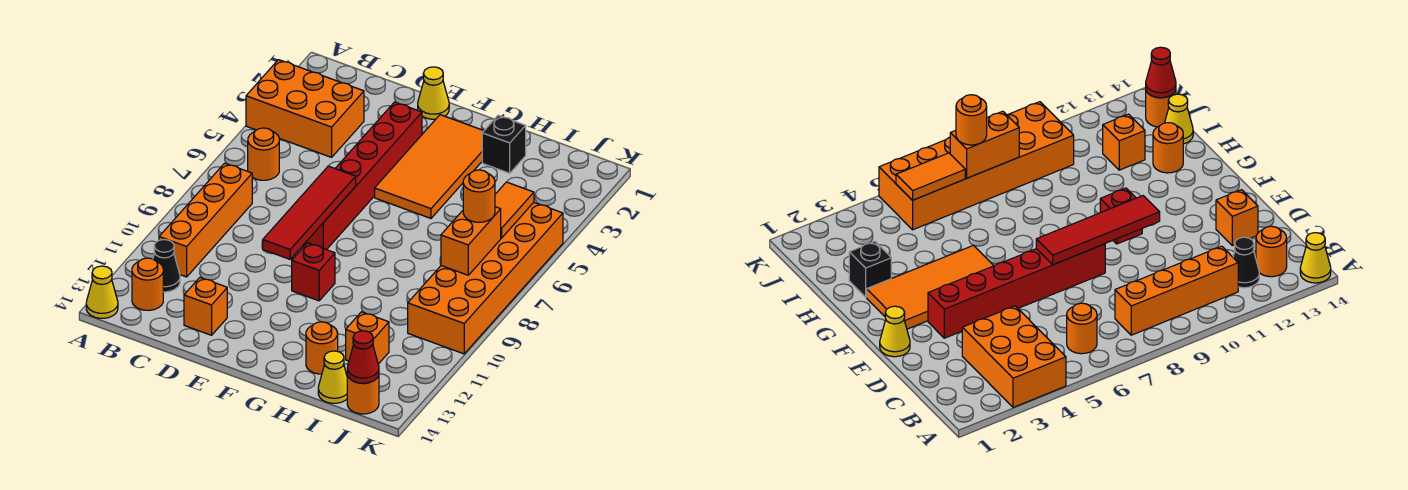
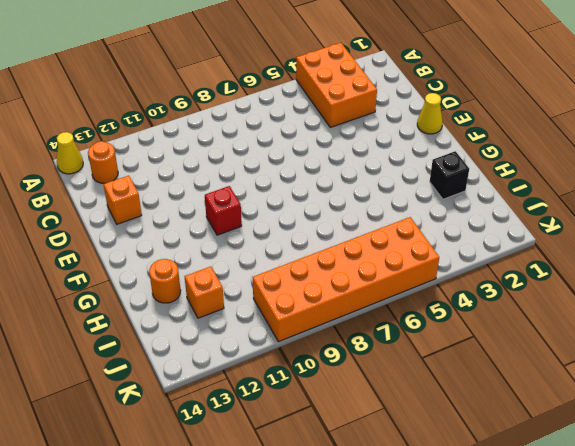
none -> orange round brick B6 level 1
none -> orange brick B8:B11 level 1
none -> black cone B12 level 1

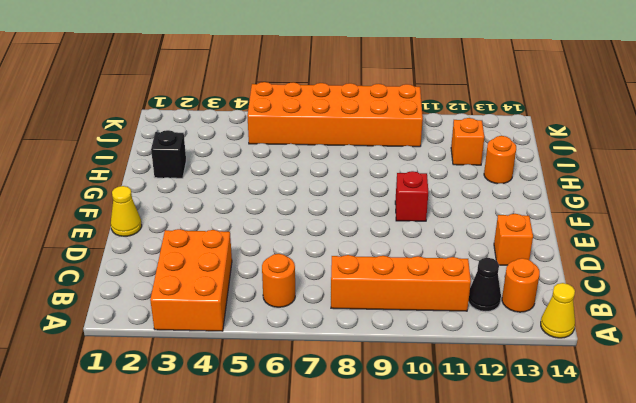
none -> red brick E3:E8 level 1
none -> orange tile F2:G5 level 1
none -> yellow cone I14 level 1

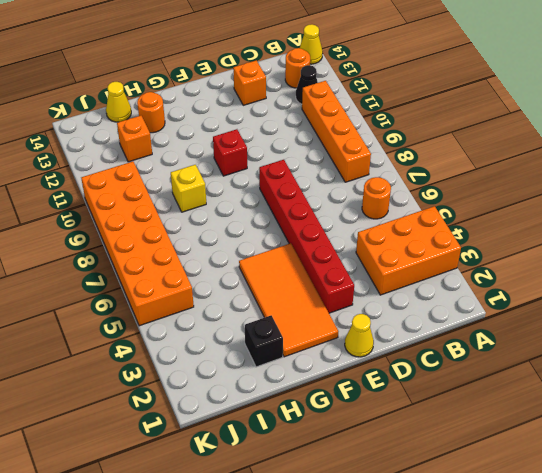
yellow brick H9 level 1 -> none
none -> orange round brick J14 level 1
none -> red tile E7:E10 level 2
none -> orange tile J5:J6 level 2

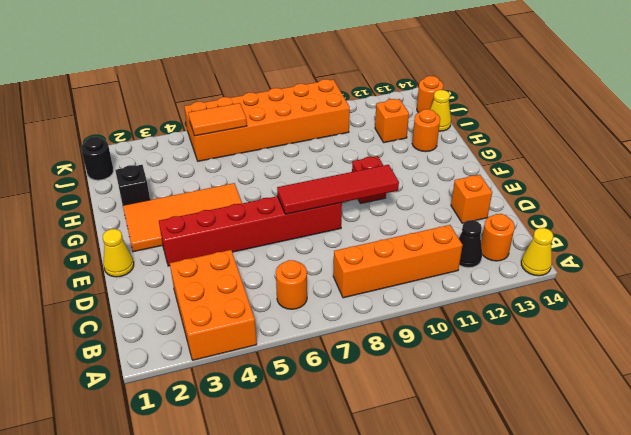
black round brick J1 level 1 -> none
none -> orange brick J7:J8 level 2
none -> red cone J14 level 2
none -> orange round brick J7 level 3

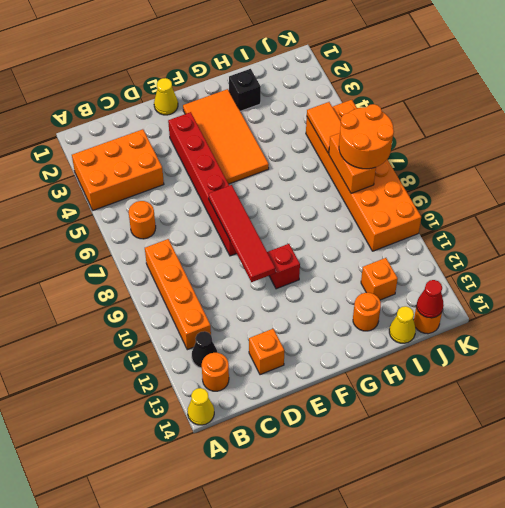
orange round brick J7:K8 level 3 -> orange round brick J7 level 3

